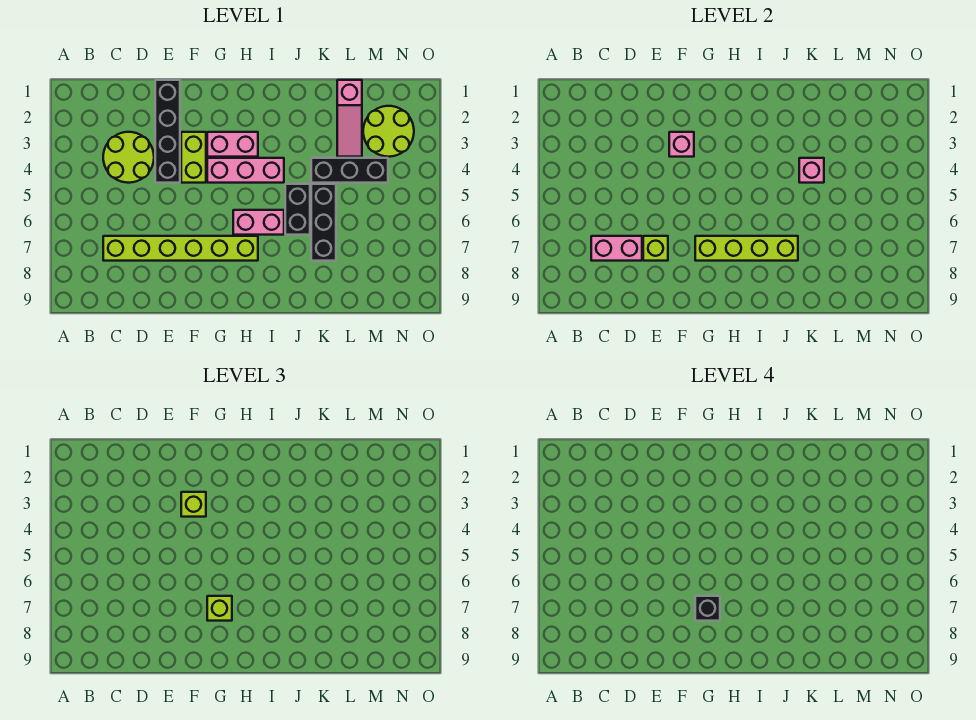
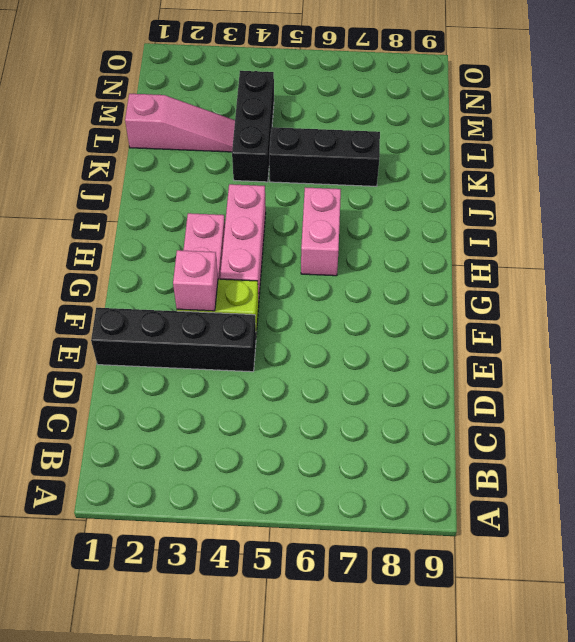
none -> lime round brick C3:D4 level 1
none -> lime brick C7:H7 level 1
none -> black brick J5:J6 level 1

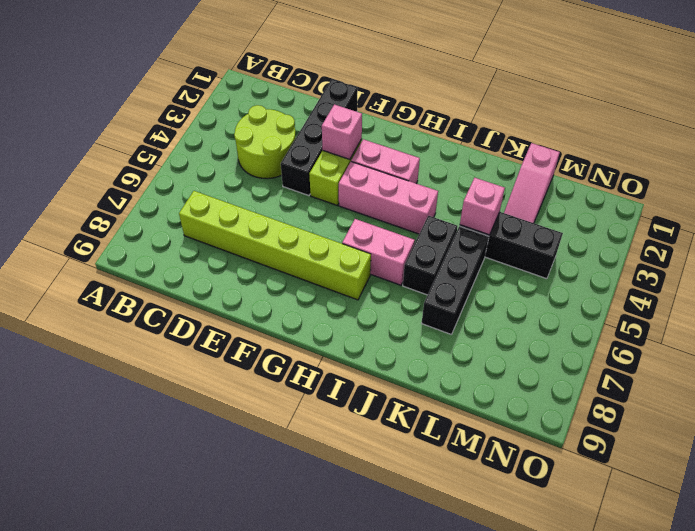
none -> lime round brick M2:N3 level 1
none -> pink brick C7:D7 level 2
none -> lime brick E7 level 2

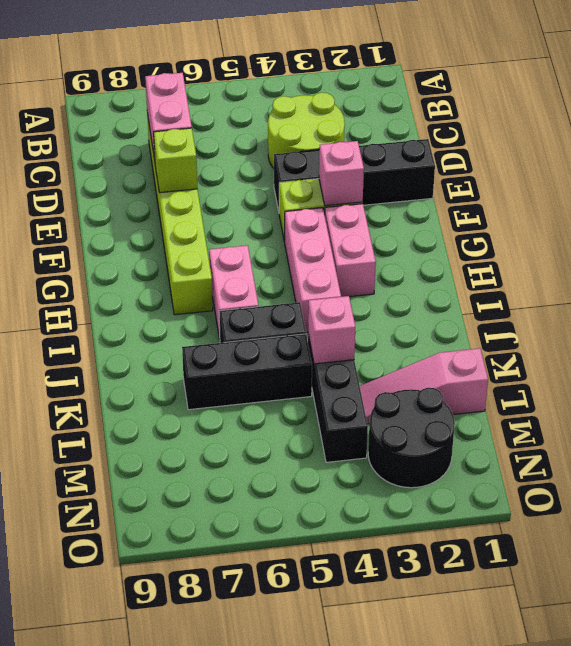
black round brick M2:N3 level 1 -> lime round brick M2:N3 level 1
none -> lime brick G7:J7 level 2
none -> lime brick F3 level 3
none -> lime brick G7 level 3

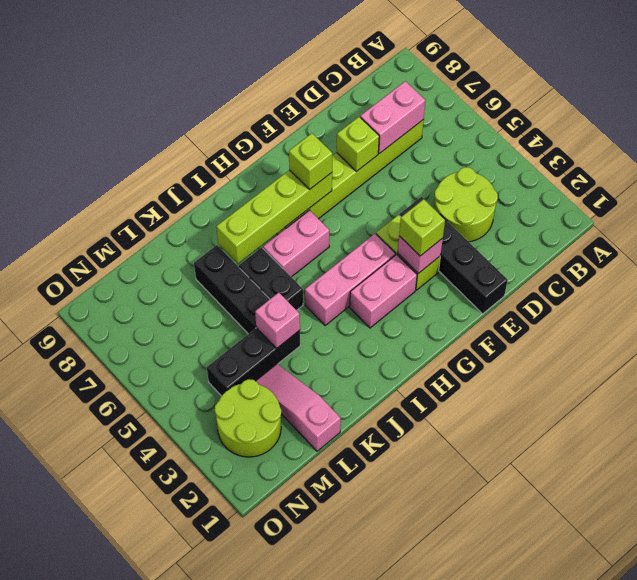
none -> black brick G7 level 4

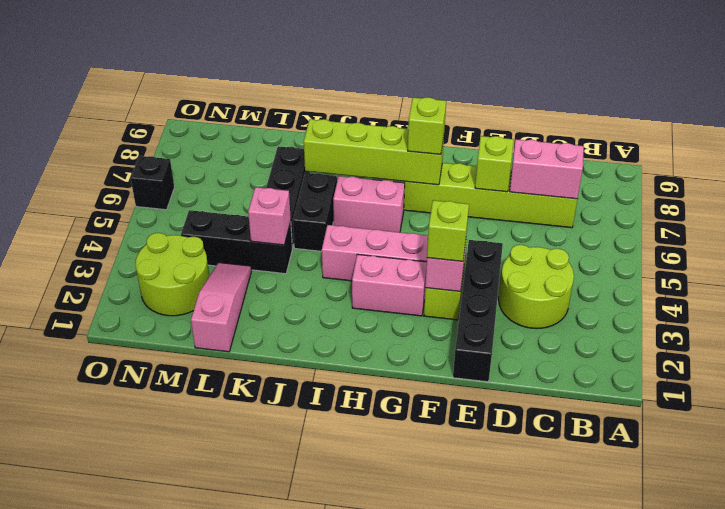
black brick O6 level 1 -> black brick G7 level 4

